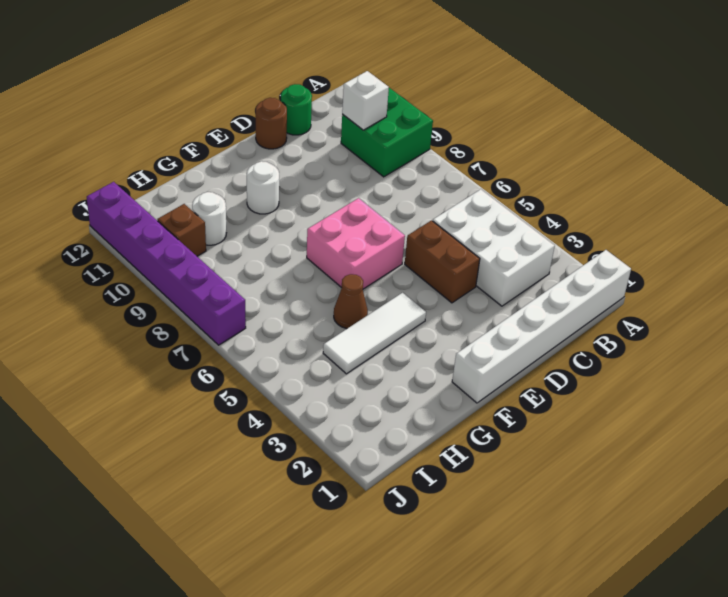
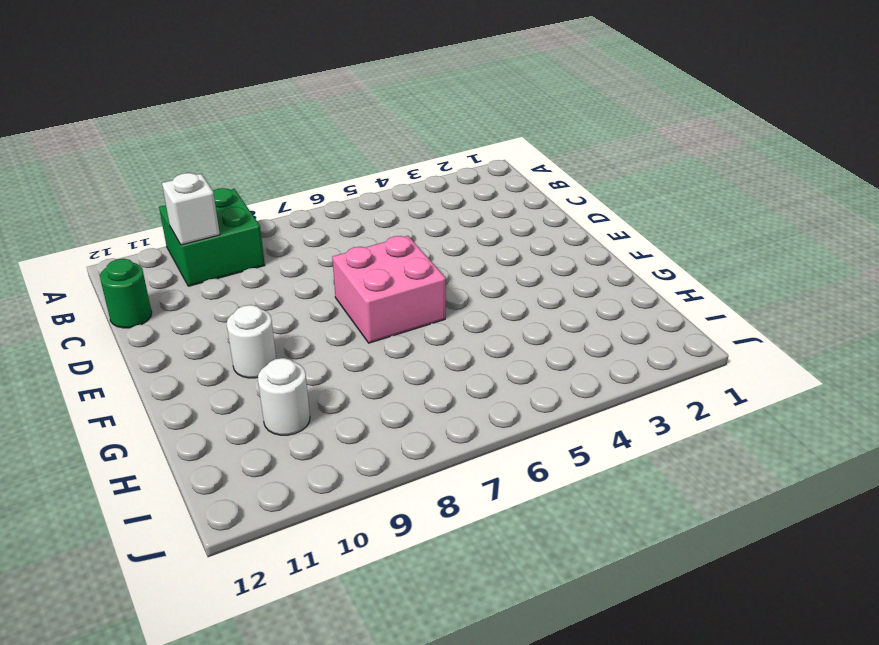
none -> white brick A1:F1 level 1
none -> white brick B3:C5 level 1
none -> brown brick D4:D5 level 1

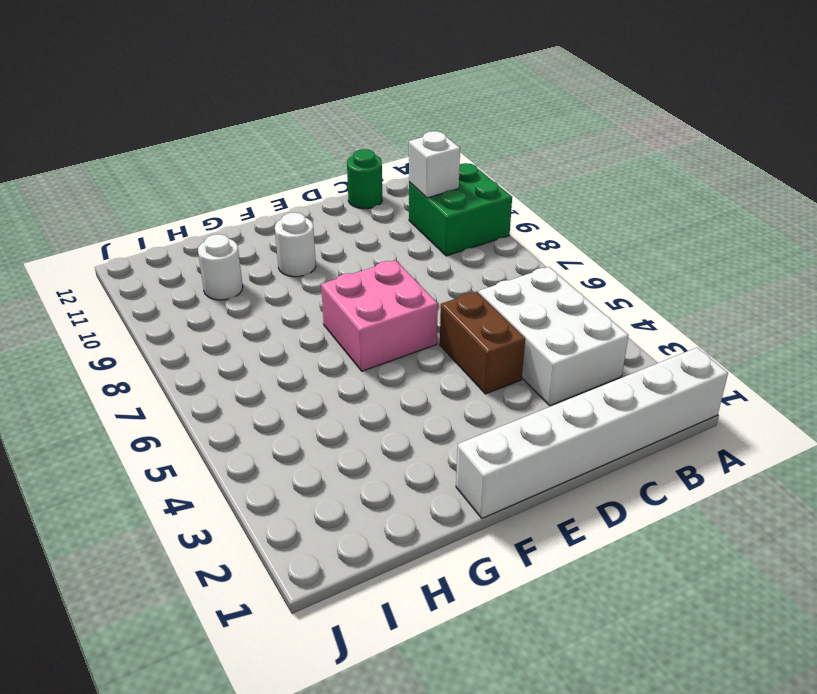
none -> brown round brick D12 level 1
none -> white tile F4:H4 level 1
none -> brown cone G5 level 1

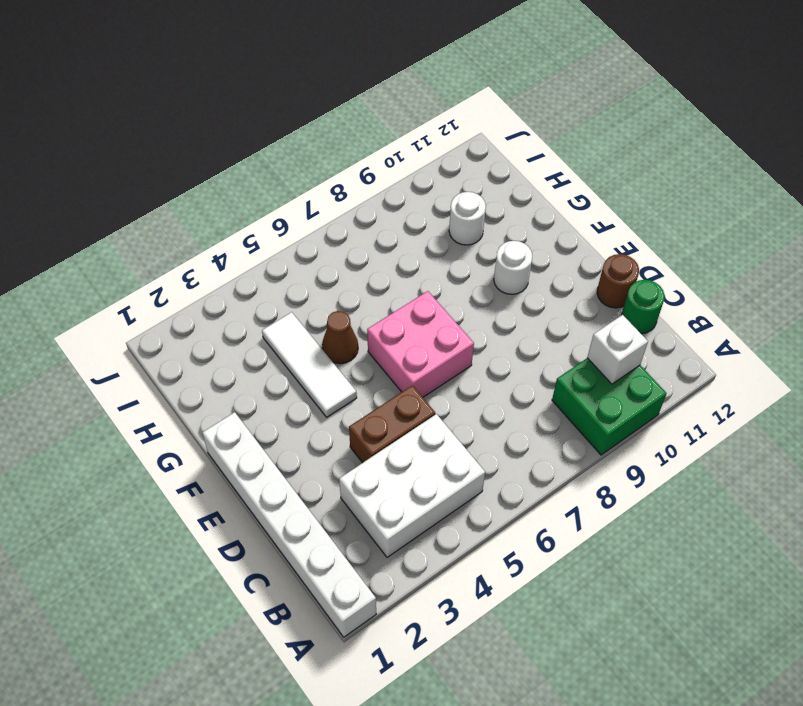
none -> brown brick I10 level 1
none -> purple brick J7:J12 level 1

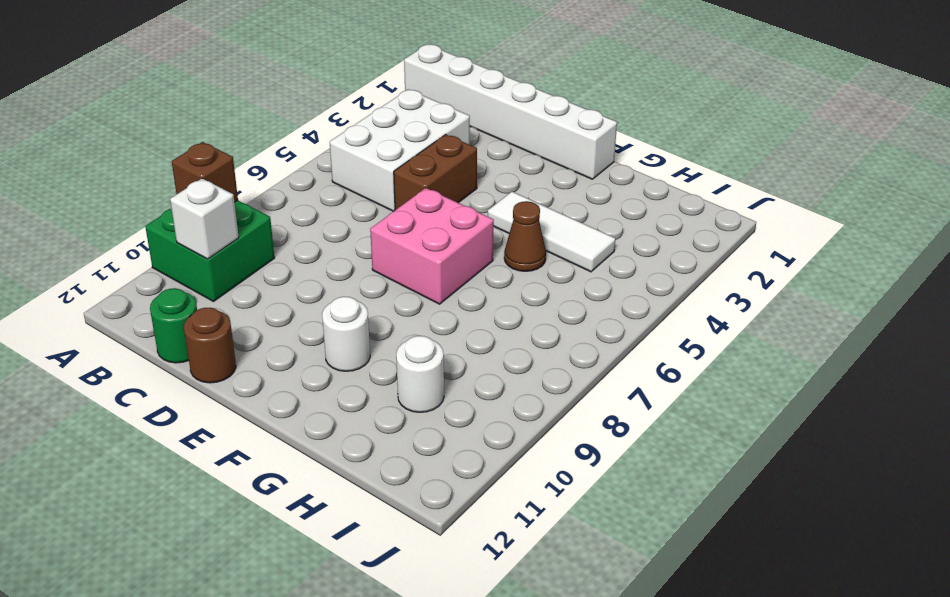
brown brick A9 level 2 -> brown brick I10 level 1
none -> purple brick J7:J12 level 1

